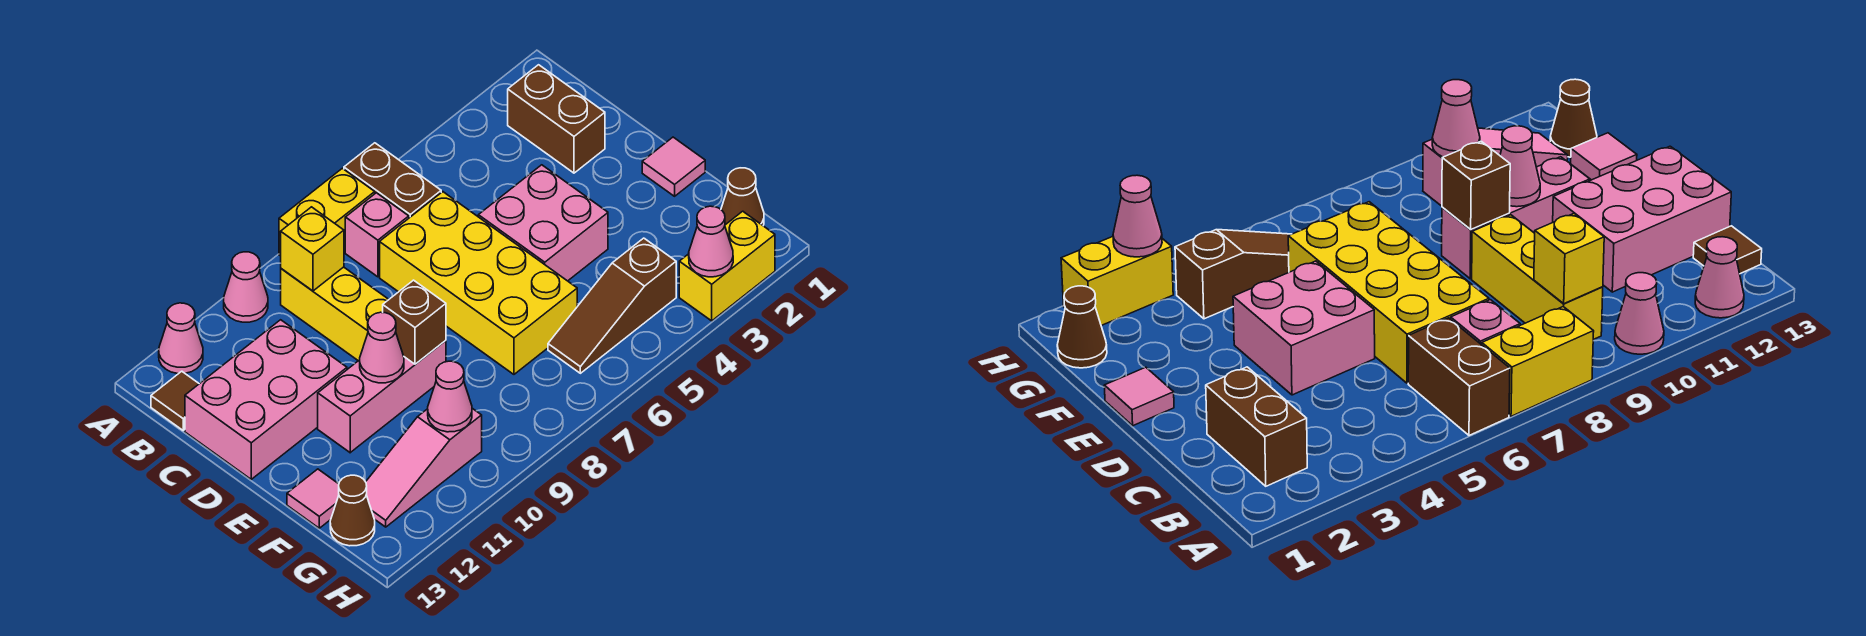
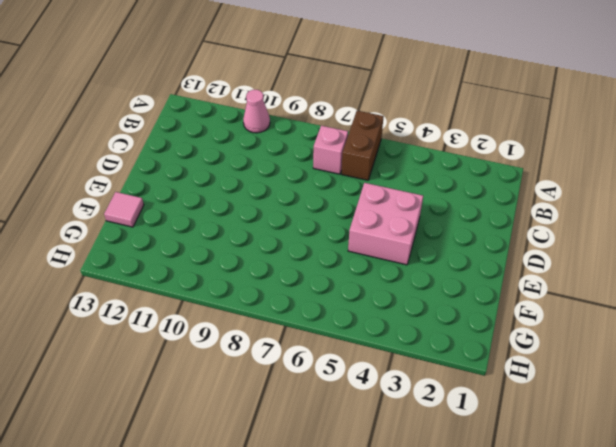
none -> yellow brick A7:A8 level 1
none -> pink cone A12 level 1
none -> brown brick B2:C2 level 1

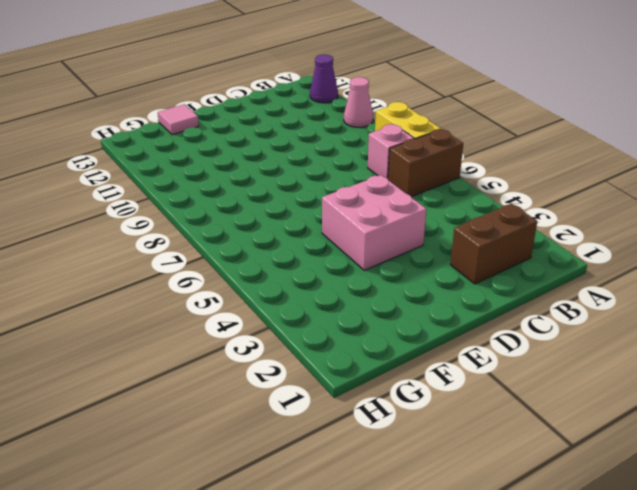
purple cone A12 level 1 -> pink cone A12 level 1
none -> yellow brick B9:D9 level 1
none -> brown tile B13 level 1
none -> yellow brick C6:F7 level 1

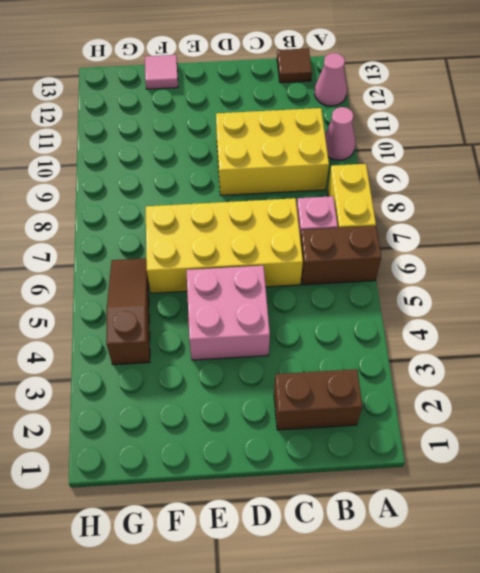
yellow brick B9:D10 level 1 -> yellow brick B9:D9 level 1
none -> pink brick C11:D13 level 1
none -> pink tile E1 level 1
none -> pink brick E9:E11 level 1

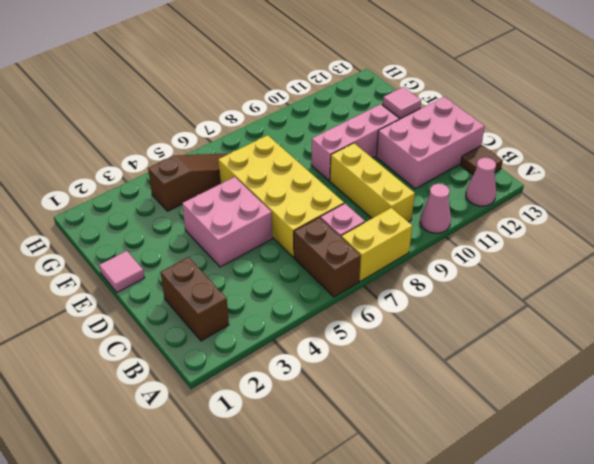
none -> brown cone G1 level 1
none -> pink slope G10:G12 level 1 top 10
none -> brown cone G13 level 1

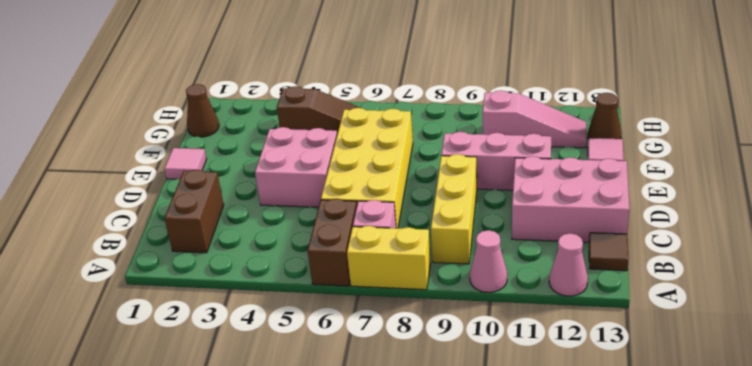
none -> yellow brick H2:H3 level 1
none -> yellow brick B9 level 2
none -> brown brick E9 level 2

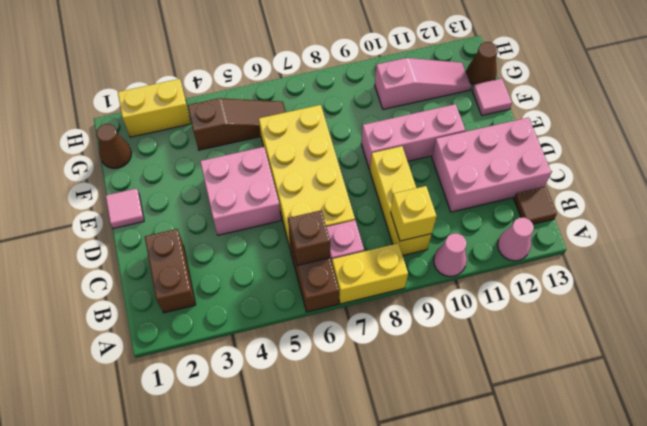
brown brick B6 level 2 -> brown brick E9 level 2
none -> pink cone E10 level 2
none -> pink cone G10 level 2
none -> pink cone H3 level 2

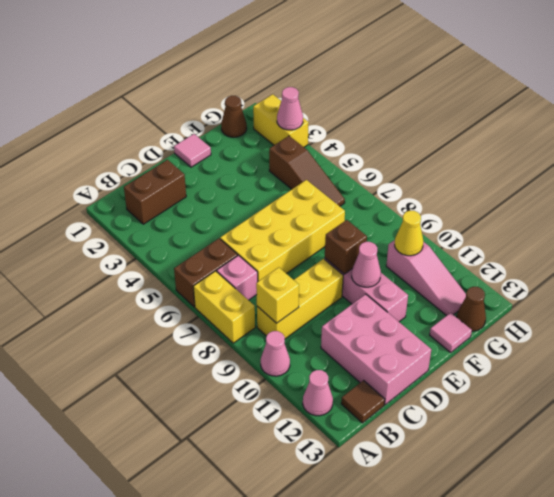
yellow cone G10 level 2 -> pink cone G10 level 2
none -> pink brick D4:E5 level 1

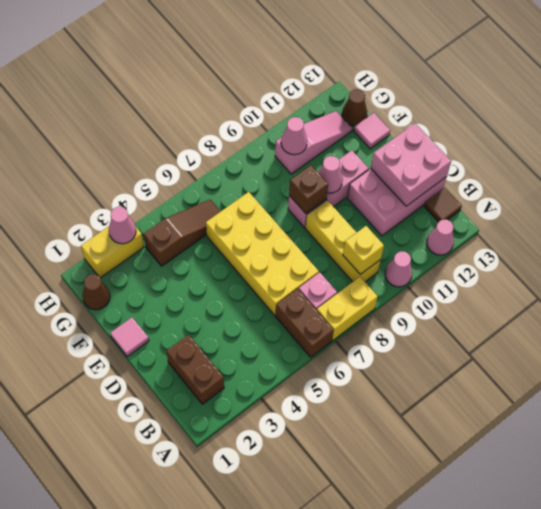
pink brick C12:D13 level 2 -> pink brick D4:E5 level 1

